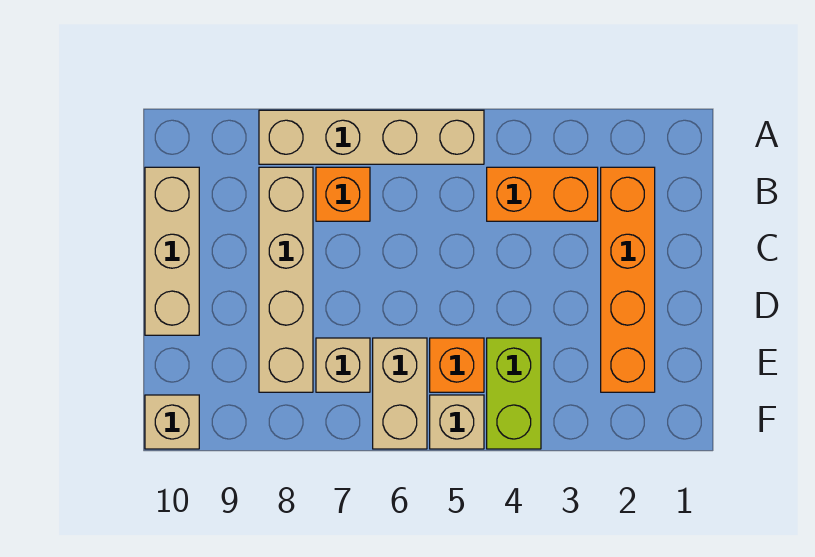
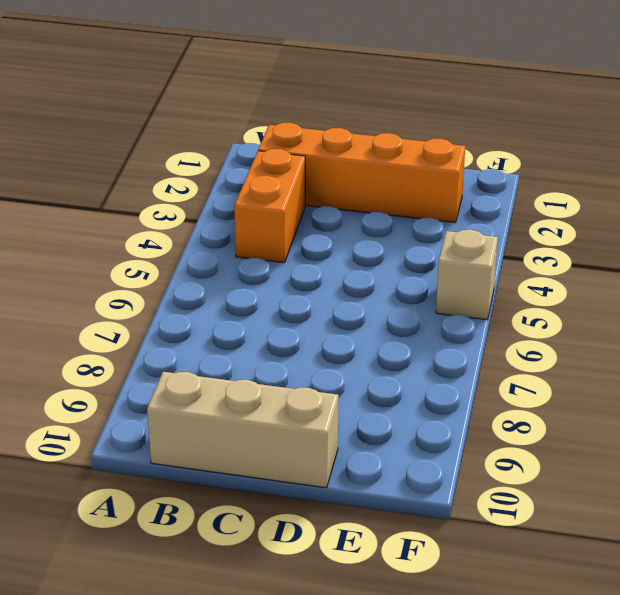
none -> tan brick A5:A8 level 1
none -> orange brick B7 level 1
none -> tan brick B8:E8 level 1

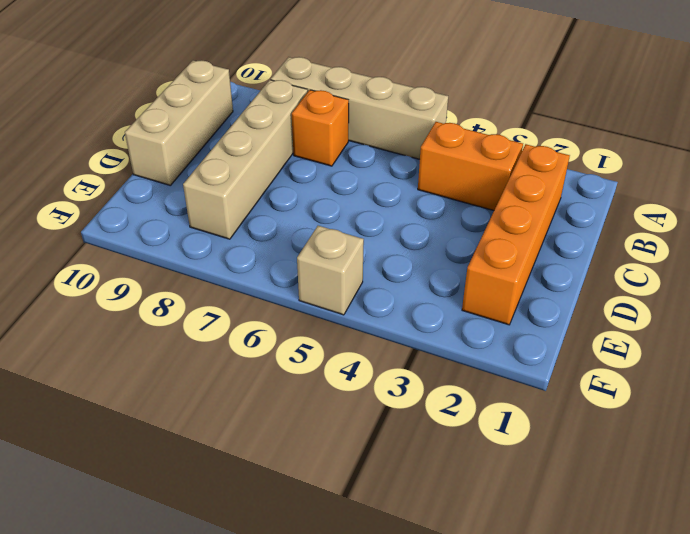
none -> lime brick E4:F4 level 1
none -> orange brick E5 level 1
none -> tan brick E6:F6 level 1

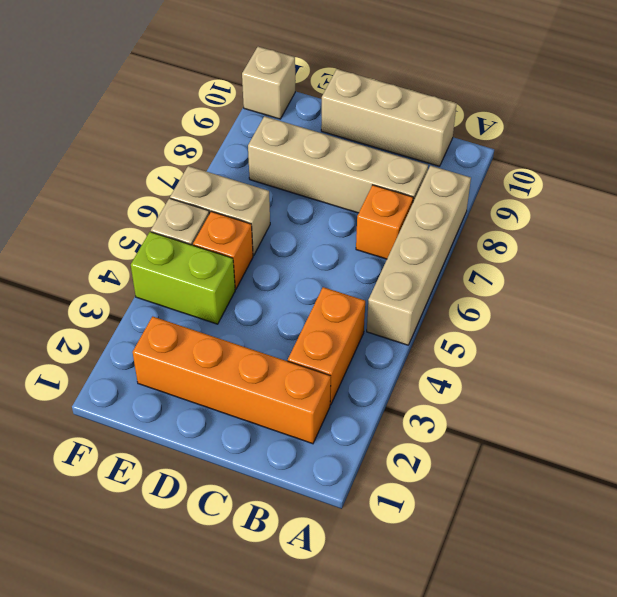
none -> tan brick E7 level 1

